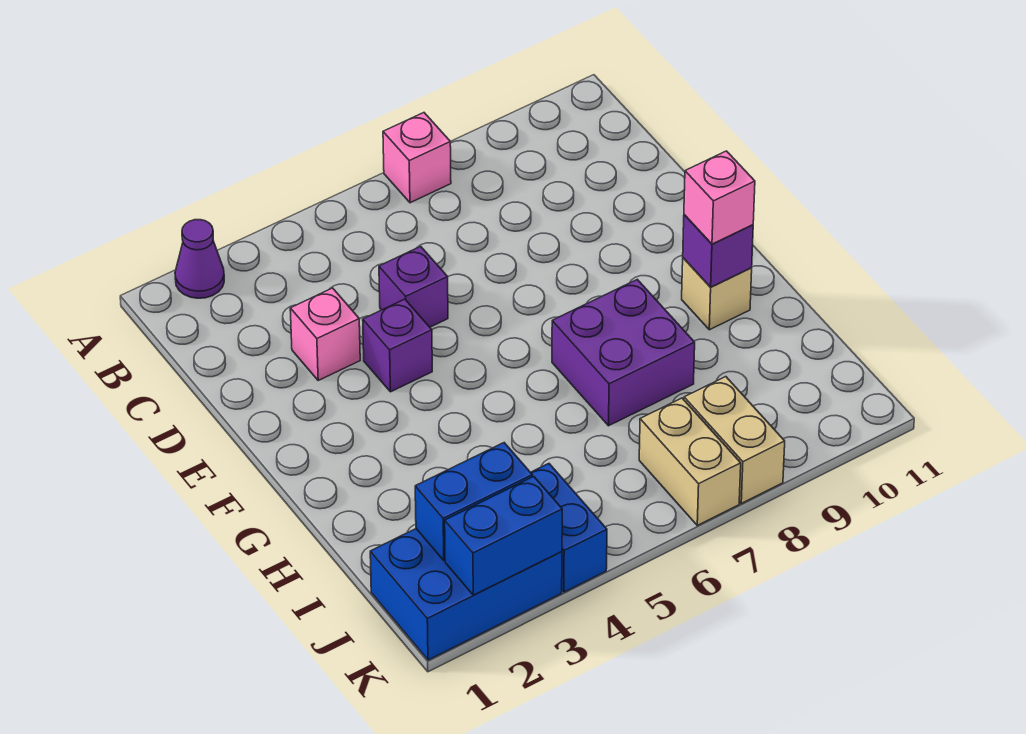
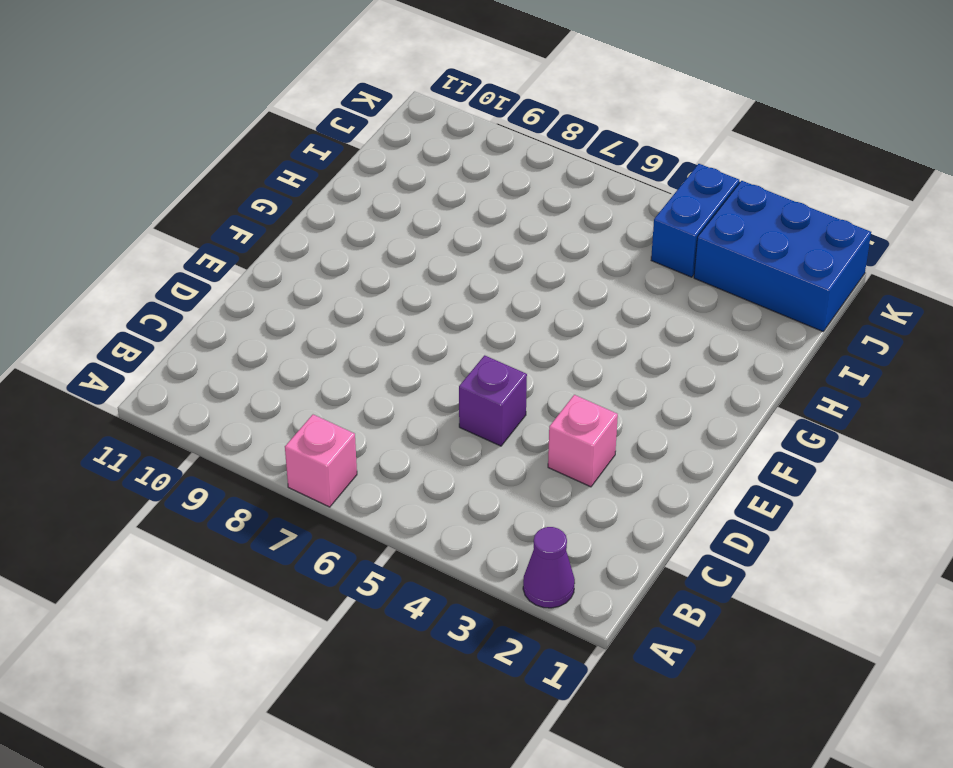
none -> purple brick E4 level 1
none -> purple brick G7:H8 level 1
none -> tan brick G10 level 1

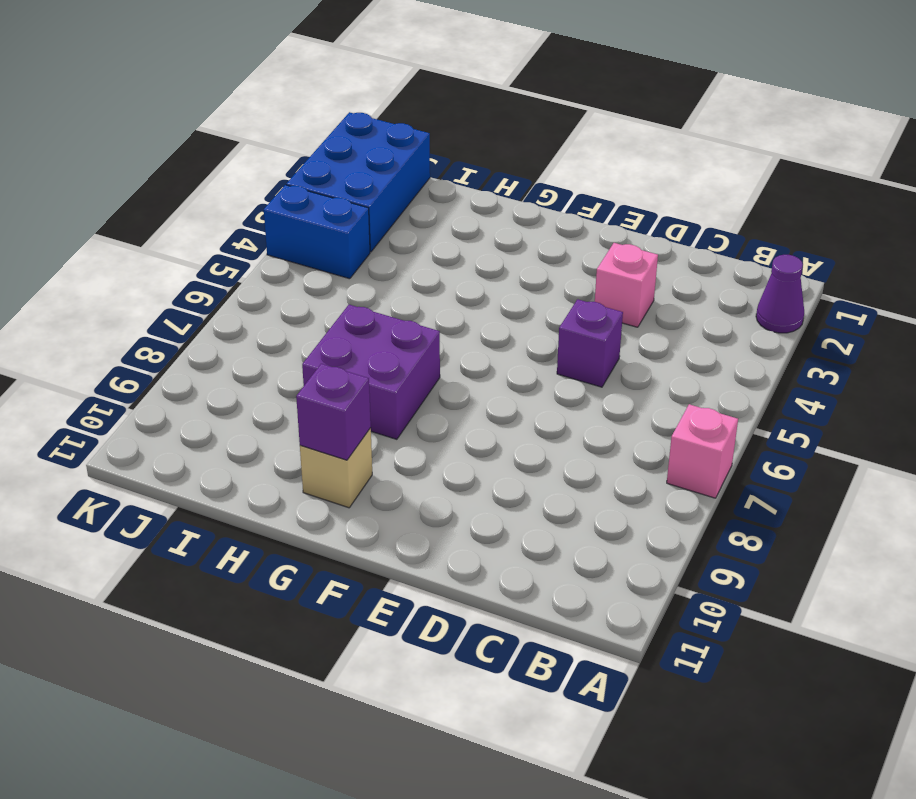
none -> purple brick E4 level 1
none -> tan brick J7:K7 level 1
none -> tan brick J8:K8 level 1

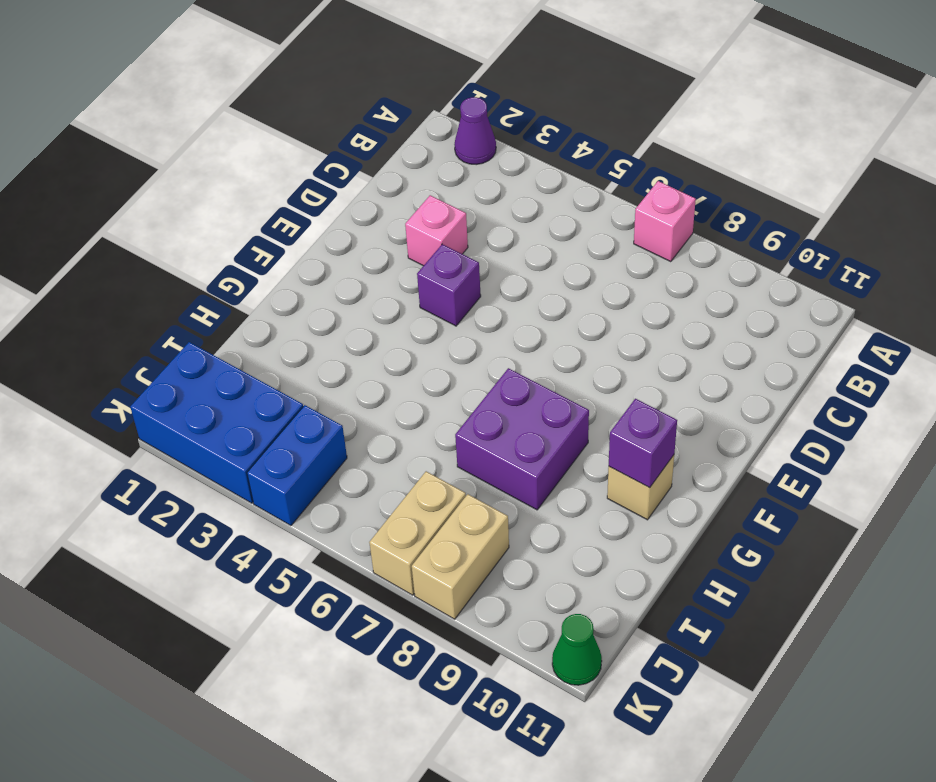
green cone K11 level 1 -> none
none -> purple brick D5 level 1
none -> blue brick J2:J3 level 2
none -> blue brick K2:K3 level 2

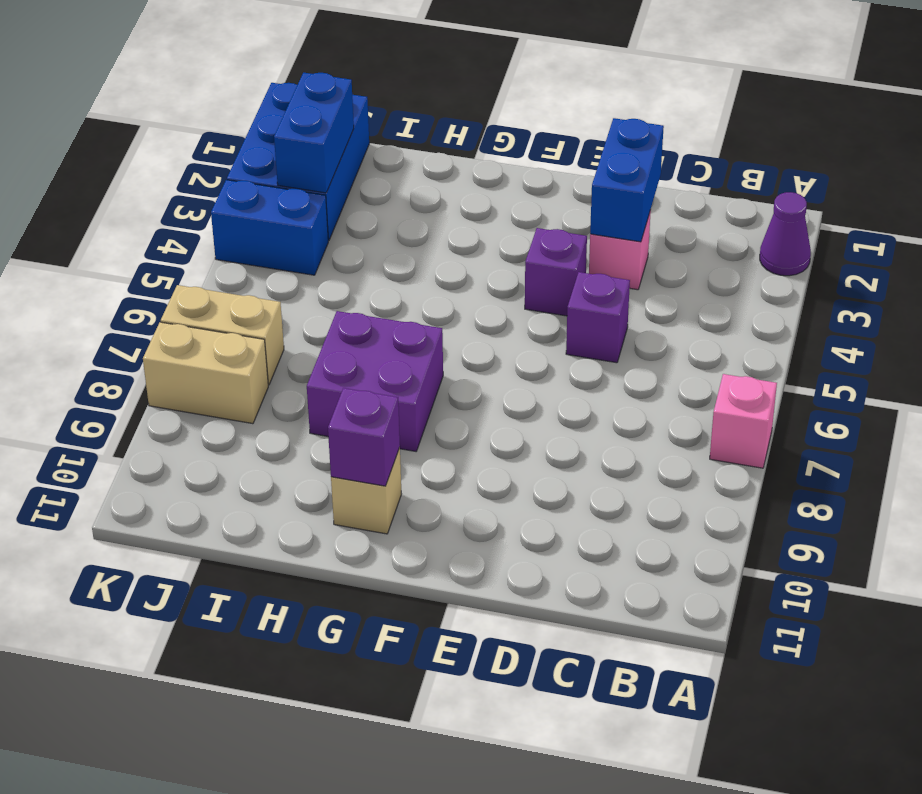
blue brick D2:D3 level 2 -> blue brick K2:K3 level 2
none -> pink brick G10 level 3

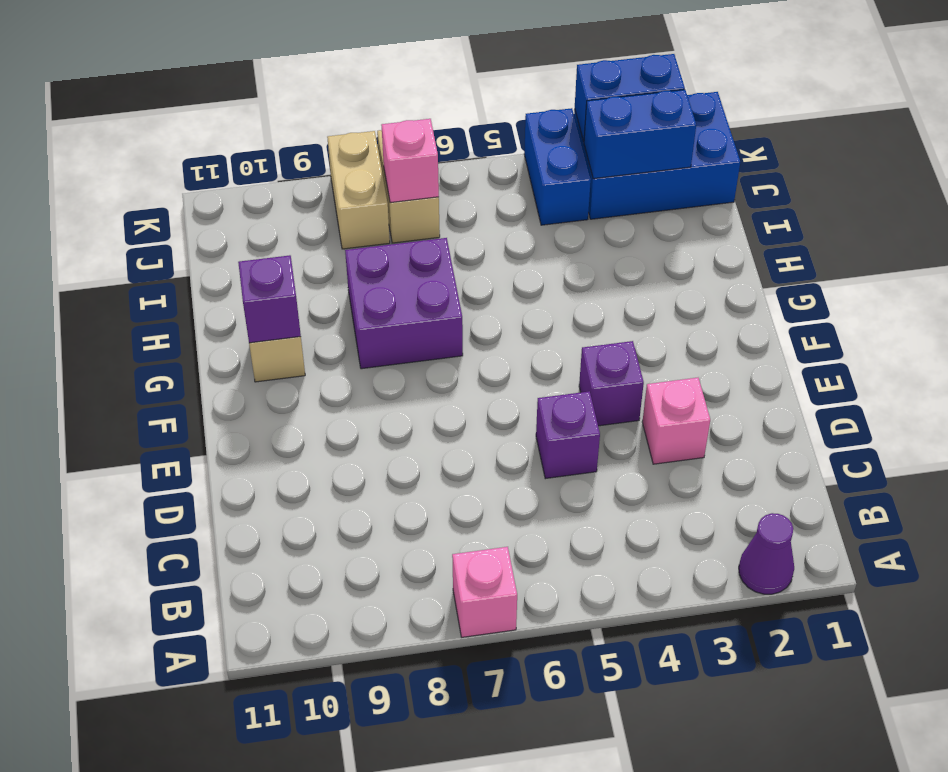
pink brick J7 level 2 -> pink brick G10 level 3

